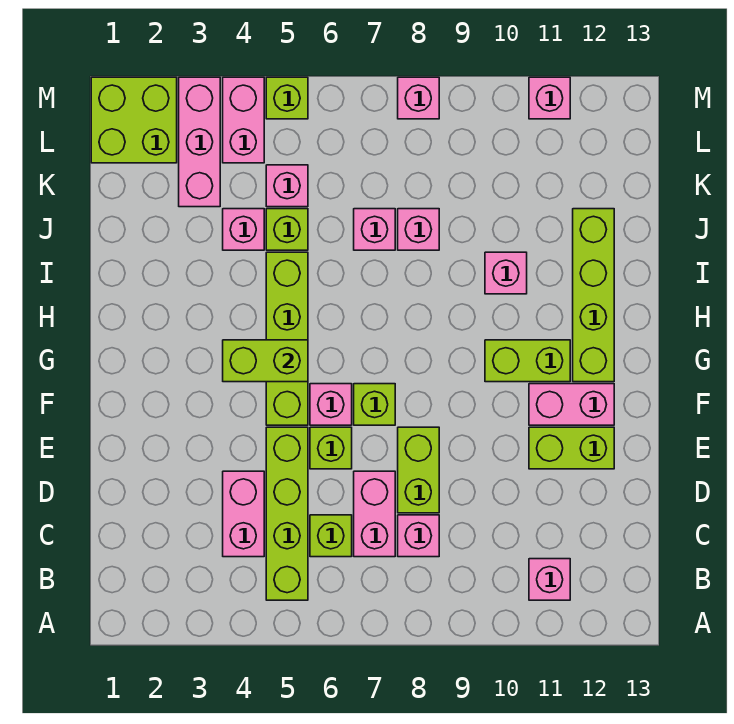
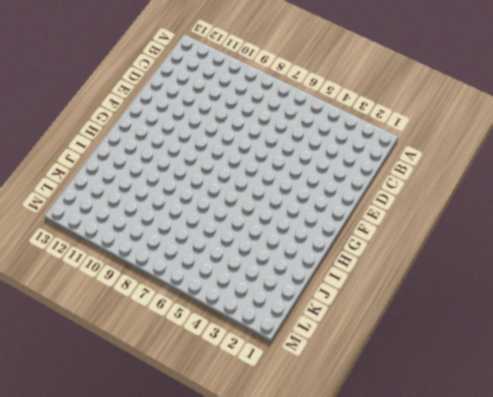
none -> lime brick B5:E5 level 1
none -> pink brick B11 level 1
none -> pink brick C4:D4 level 1

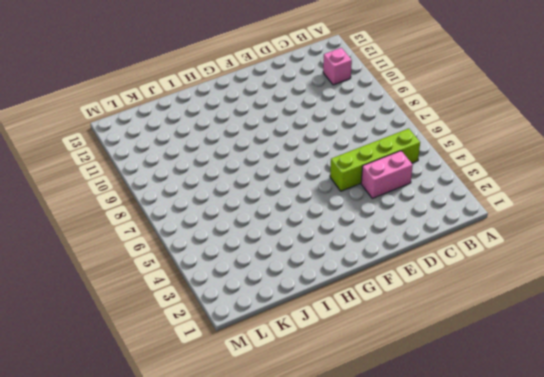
none -> lime brick C6 level 1
none -> pink brick C7:D7 level 1
none -> pink brick C8 level 1

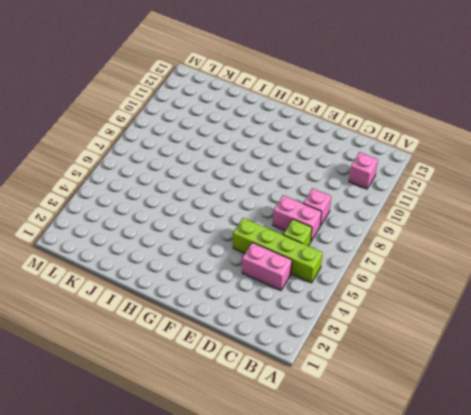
none -> lime brick D8:E8 level 1
none -> lime brick E6 level 1
none -> lime brick E11:E12 level 1

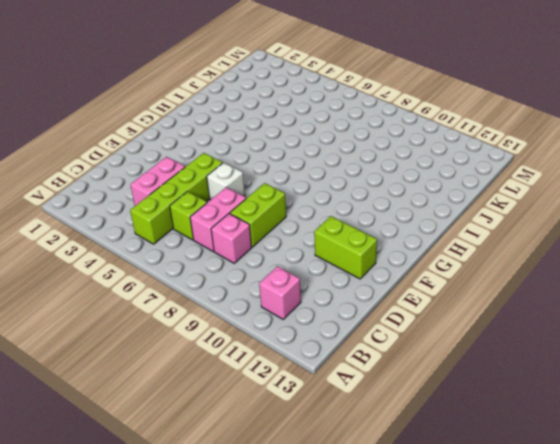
white brick E6 level 1 -> lime brick E6 level 1
none -> lime brick F5:I5 level 1
none -> pink brick F6 level 1
none -> lime brick F7 level 1

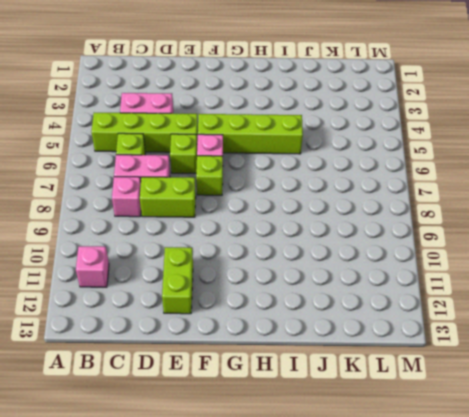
none -> pink brick F11:F12 level 1
none -> lime brick G10:G11 level 1
none -> lime brick G12:J12 level 1

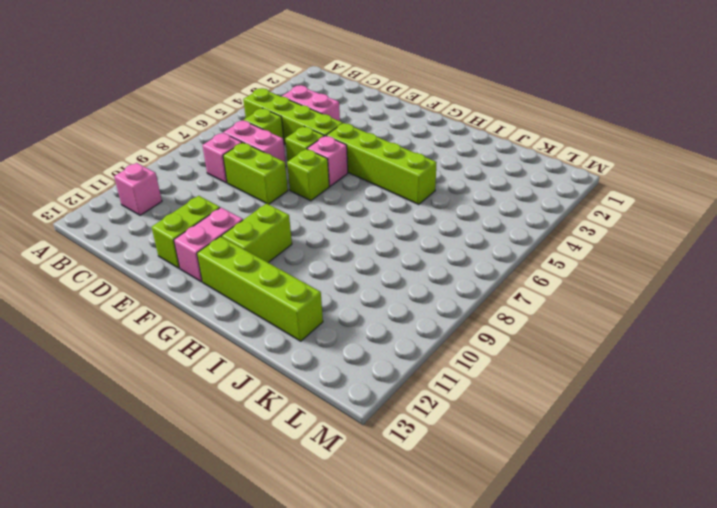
none -> pink brick I10 level 1
none -> pink brick J4 level 1
none -> lime brick J5 level 1

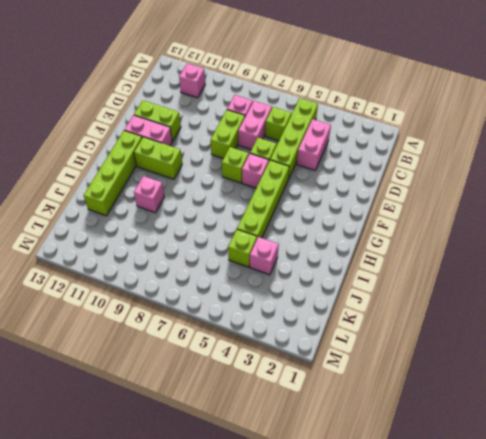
none -> pink brick J7 level 1
none -> pink brick J8 level 1
none -> pink brick K3:M3 level 1

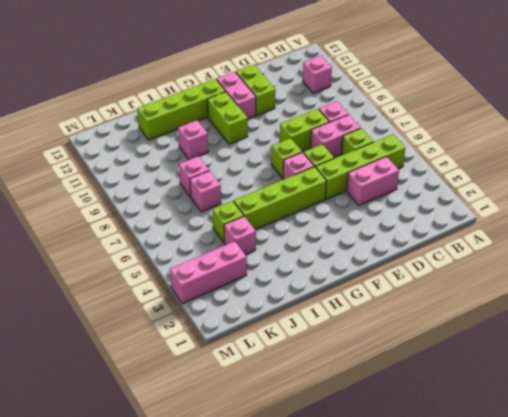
none -> pink brick K5 level 1
none -> lime brick L1:M2 level 1
none -> pink brick L4:M4 level 1

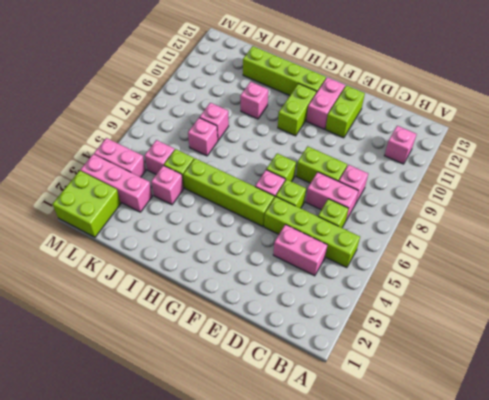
none -> lime brick M5 level 1
none -> pink brick M8 level 1
none -> pink brick M11 level 1

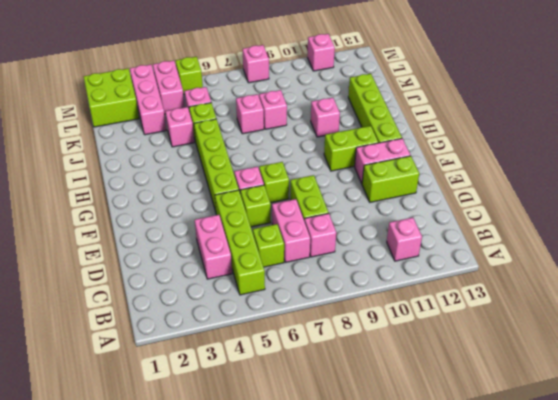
none -> lime brick G4:G5 level 2

